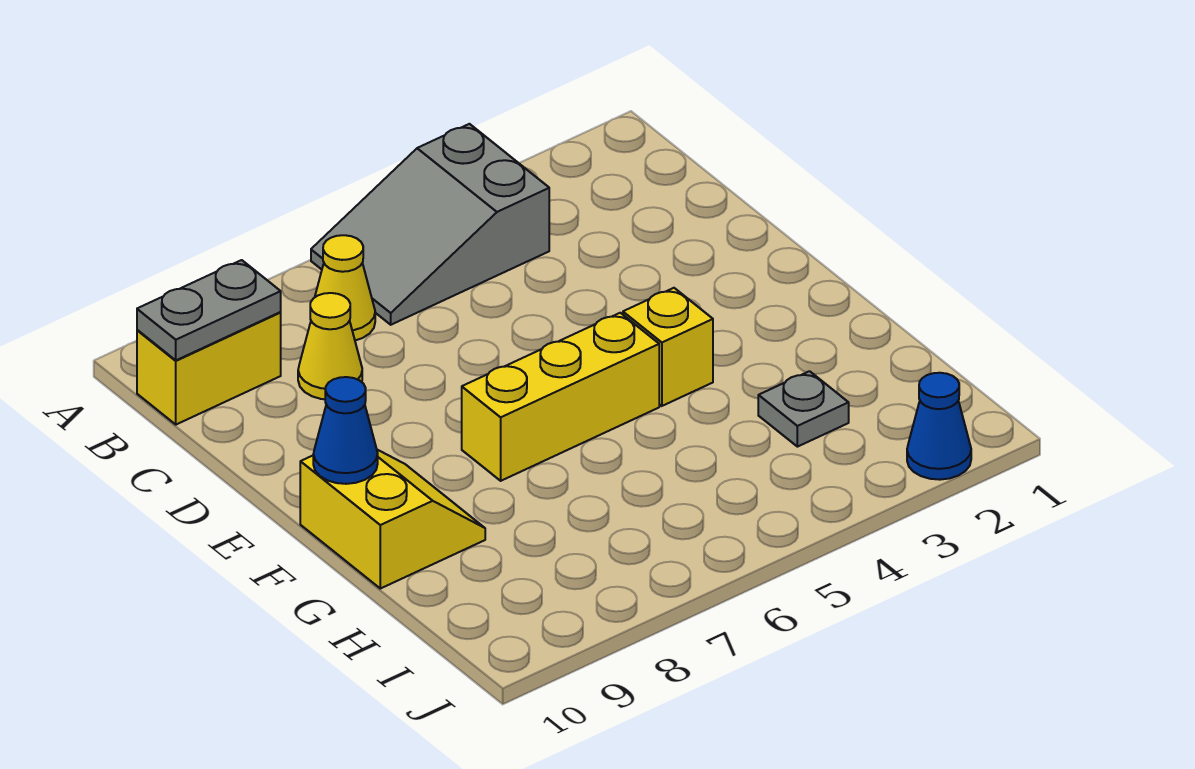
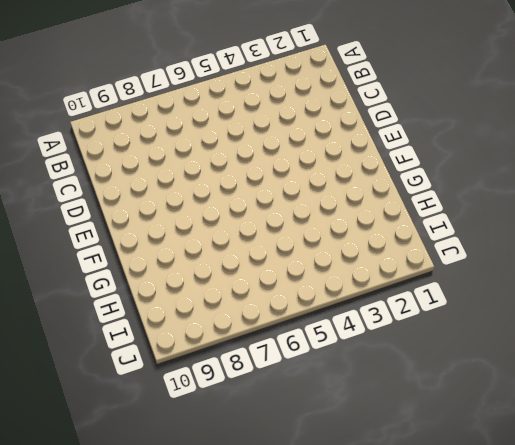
none -> grey slope A4:B6 level 1 top 4
none -> yellow cone B7 level 1

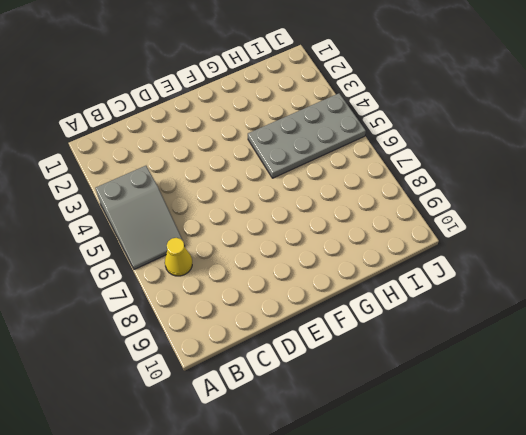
grey plate G4:J5 level 1 -> none
none -> yellow brick B9:B10 level 1
none -> yellow cone C8 level 1

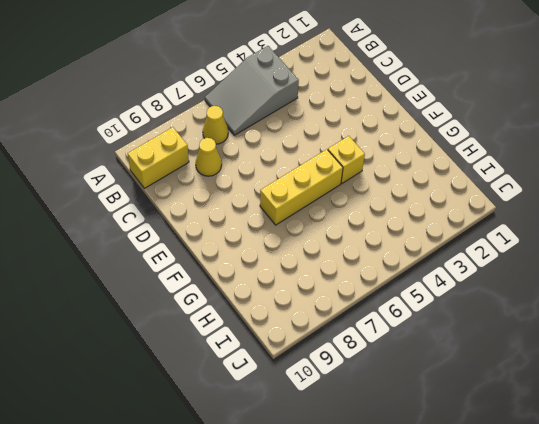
none -> yellow slope F9:G10 level 1 top 10
none -> grey plate H3 level 1

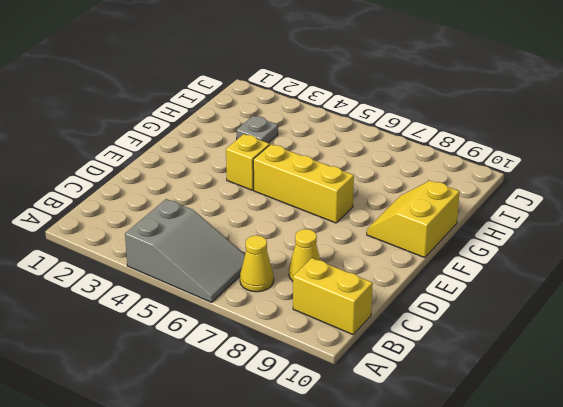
none -> blue cone J2 level 1
none -> grey plate B9:B10 level 2

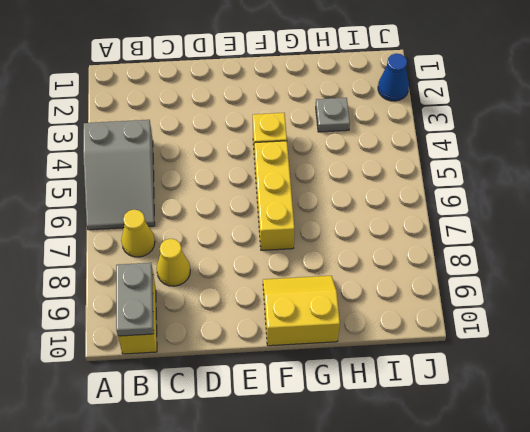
none -> blue cone F10 level 2

